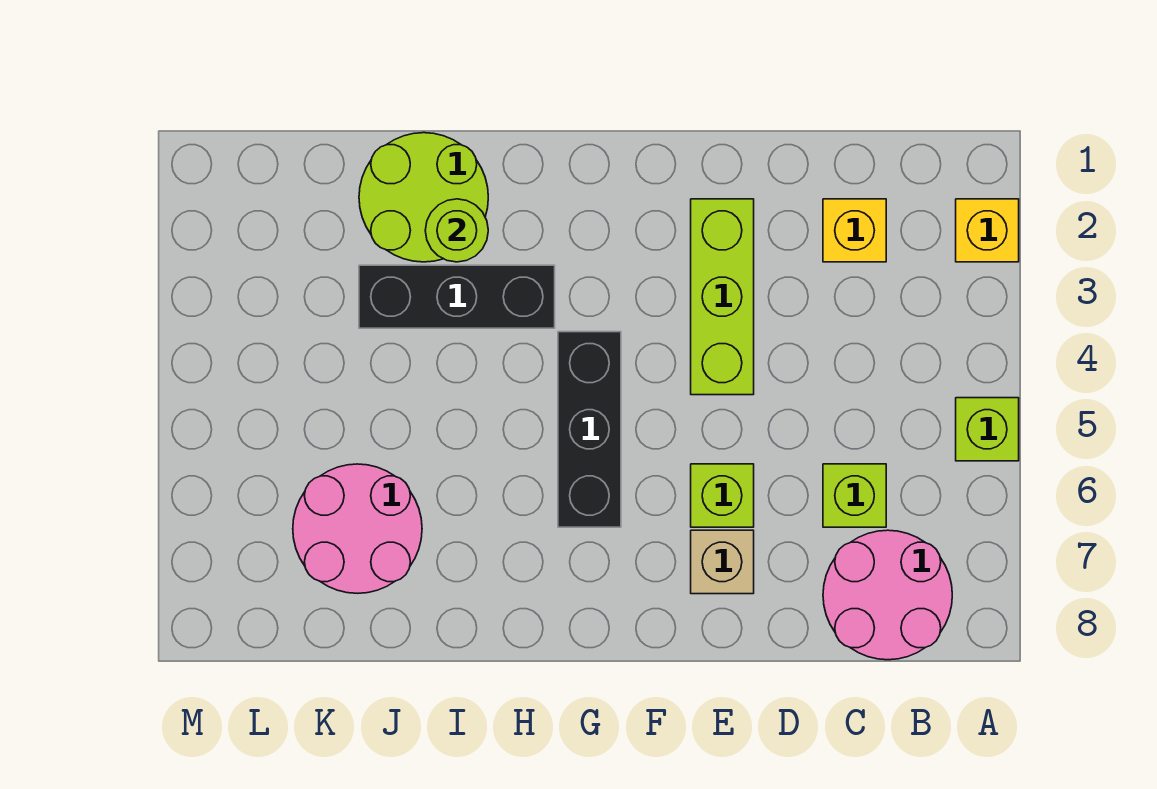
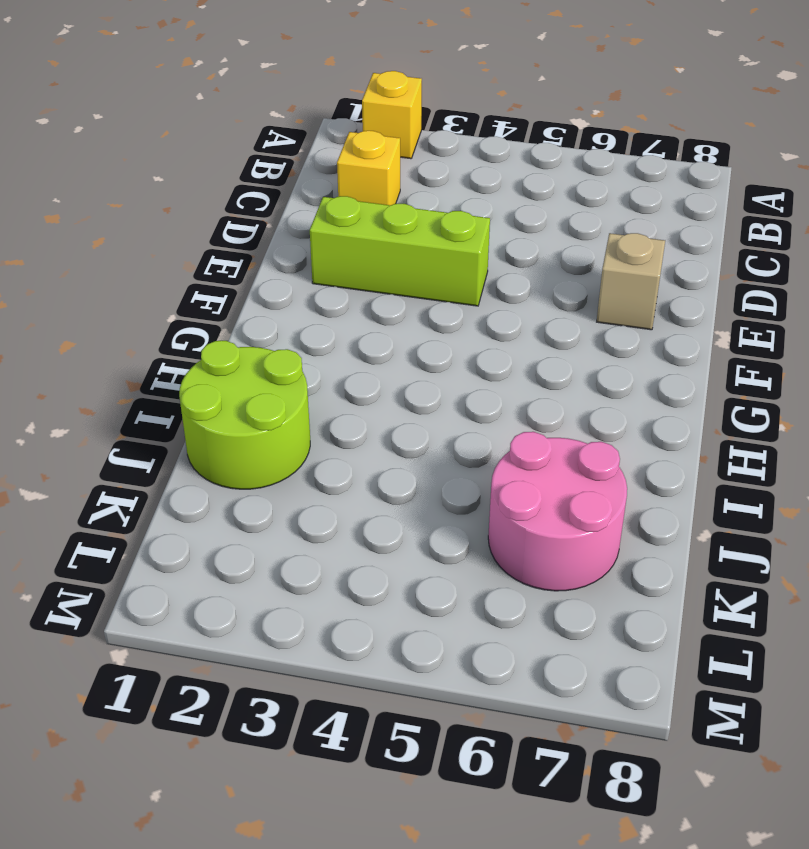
none -> lime brick A5 level 1
none -> pink round brick B7:C8 level 1
none -> lime brick C6 level 1

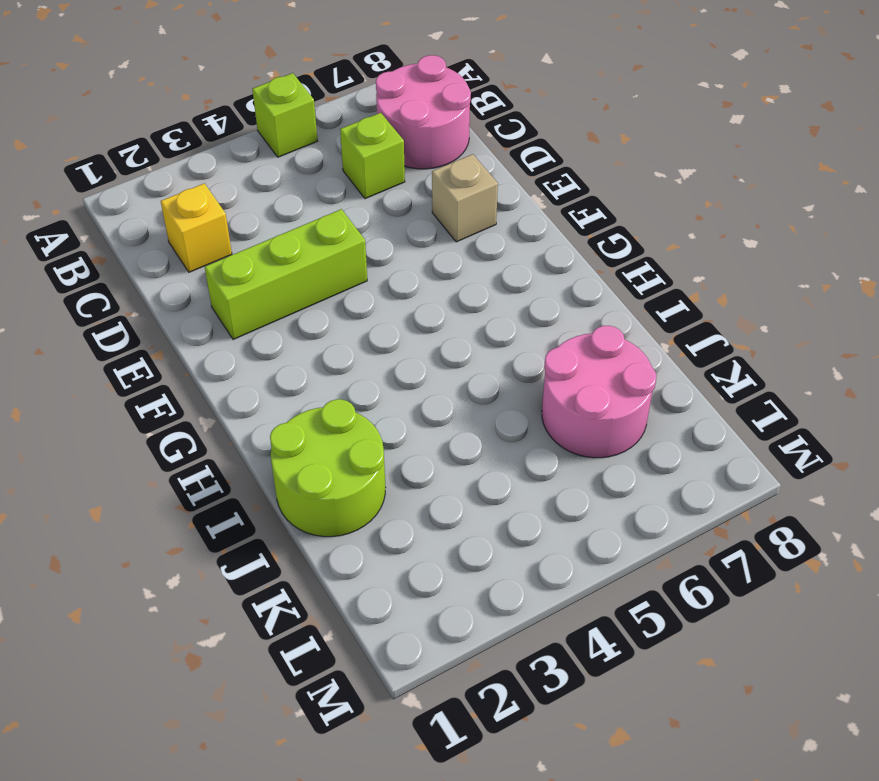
none -> yellow brick A2 level 1
none -> lime brick E6 level 1
none -> black brick G4:G6 level 1

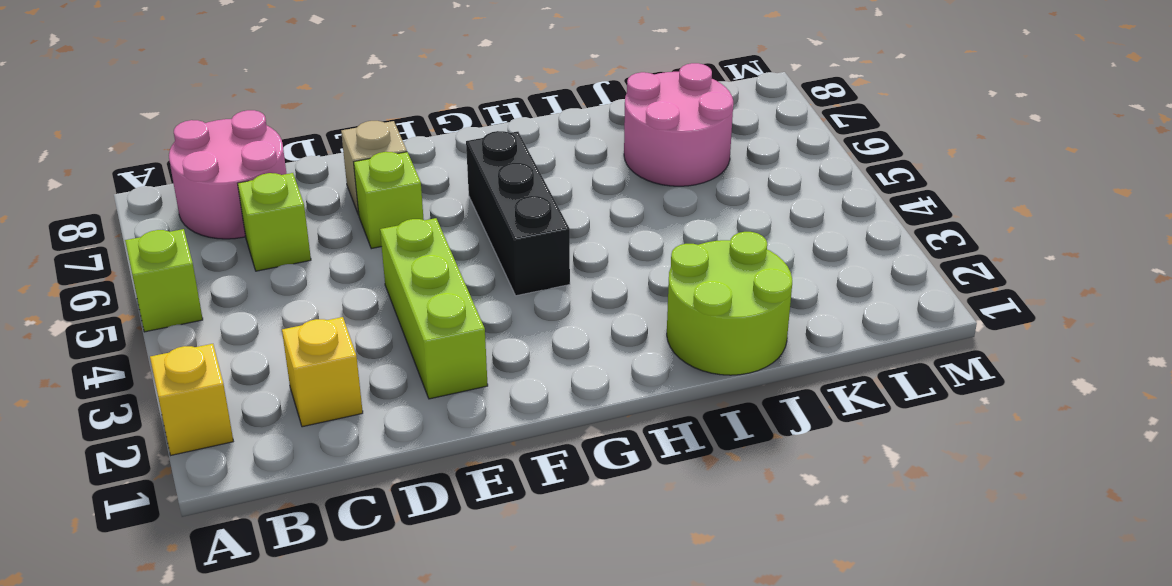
none -> black brick H3:J3 level 1
none -> lime round brick I2 level 2

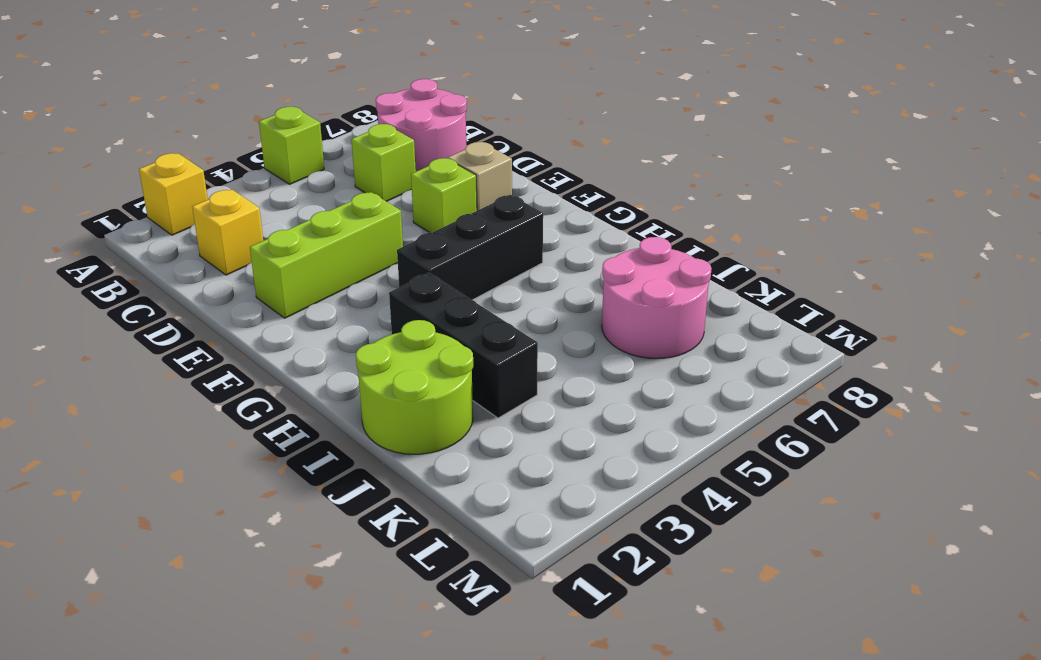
none -> lime round brick I2 level 2

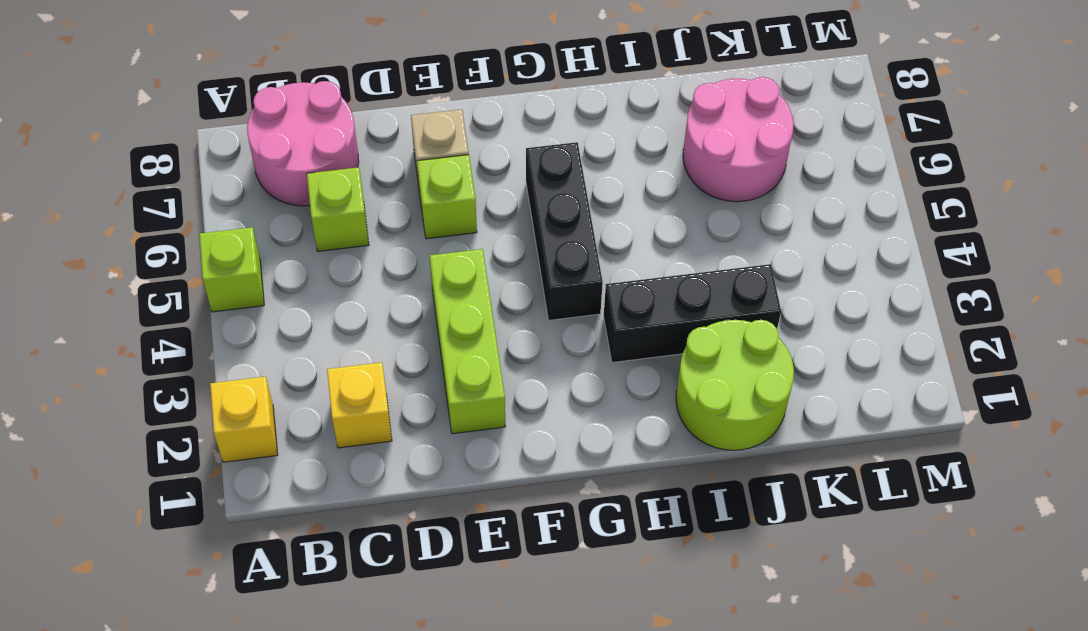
none -> lime round brick I2 level 2

